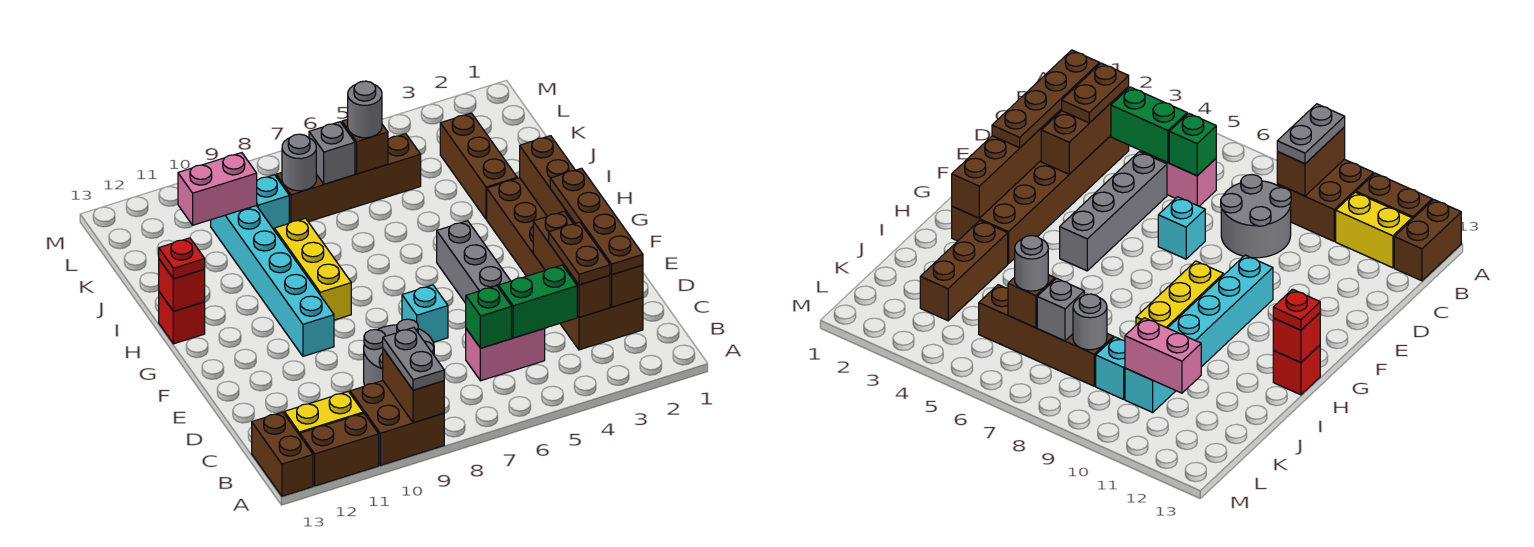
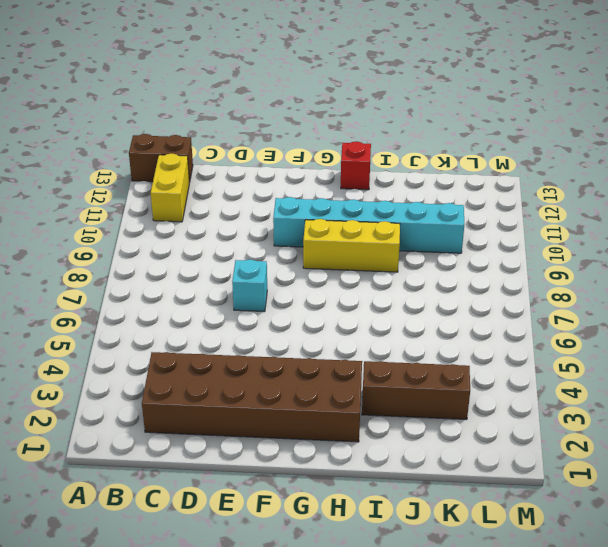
none -> brown brick A9:B10 level 1
none -> brown brick A11:A12 level 1
none -> pink brick C5:C6 level 1
none -> grey round brick C8:D9 level 1

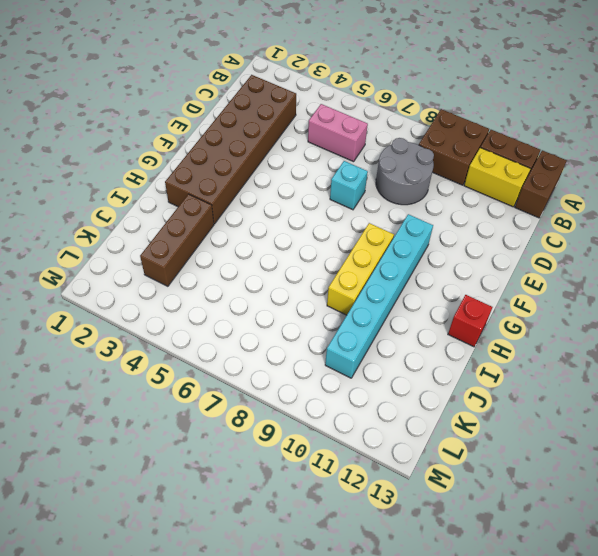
none -> grey brick D5:G5 level 1
none -> brown brick K5:K8 level 1
none -> cyan brick K9 level 1
none -> brown brick A9:B9 level 2

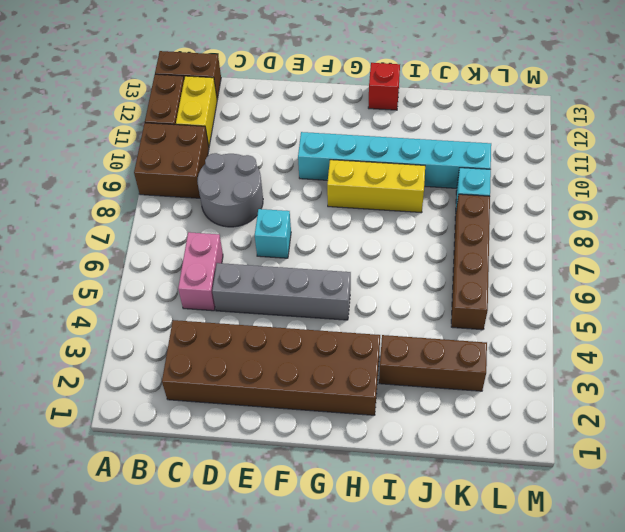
none -> brown brick A9:B9 level 2
none -> brown brick C2:H2 level 2
none -> brown brick C3:E3 level 2
none -> green brick C4:C5 level 2

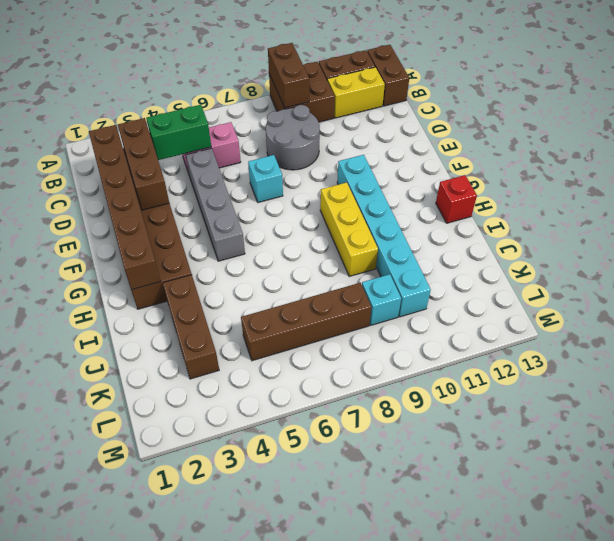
none -> green brick C6 level 2
none -> red brick H13 level 2
none -> brown brick K6 level 2
none -> grey brick K7 level 2

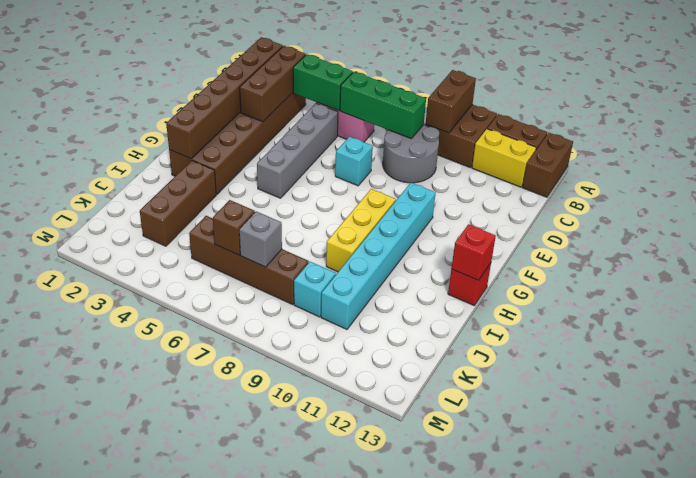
green brick C6:C8 level 2 -> green brick C6 level 2
none -> grey round brick K8 level 2
none -> pink brick K10:K11 level 2
none -> grey plate A9:B9 level 3
none -> brown plate C2:F2 level 3

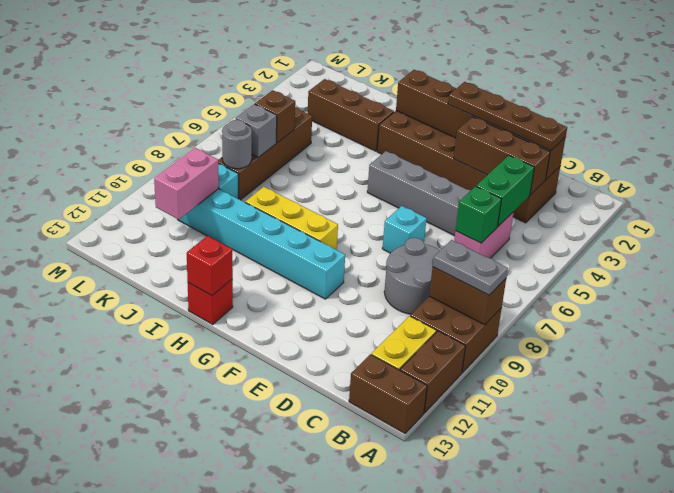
none -> brown plate C3:D3 level 3
none -> red plate H13 level 3
none -> grey round brick K6 level 3

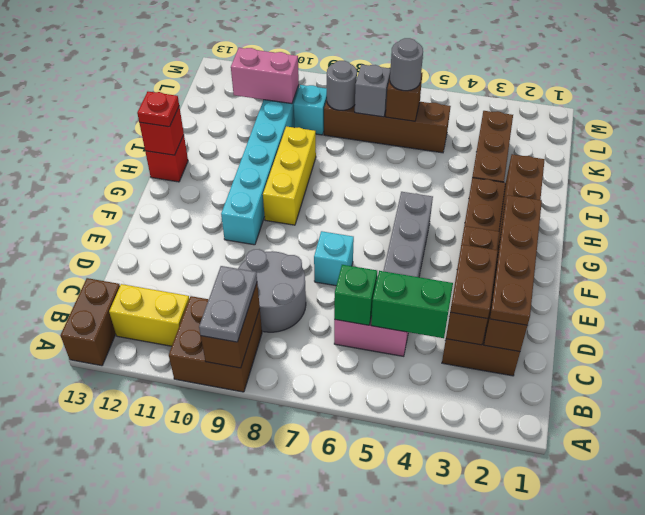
none -> brown brick A11:A12 level 1

